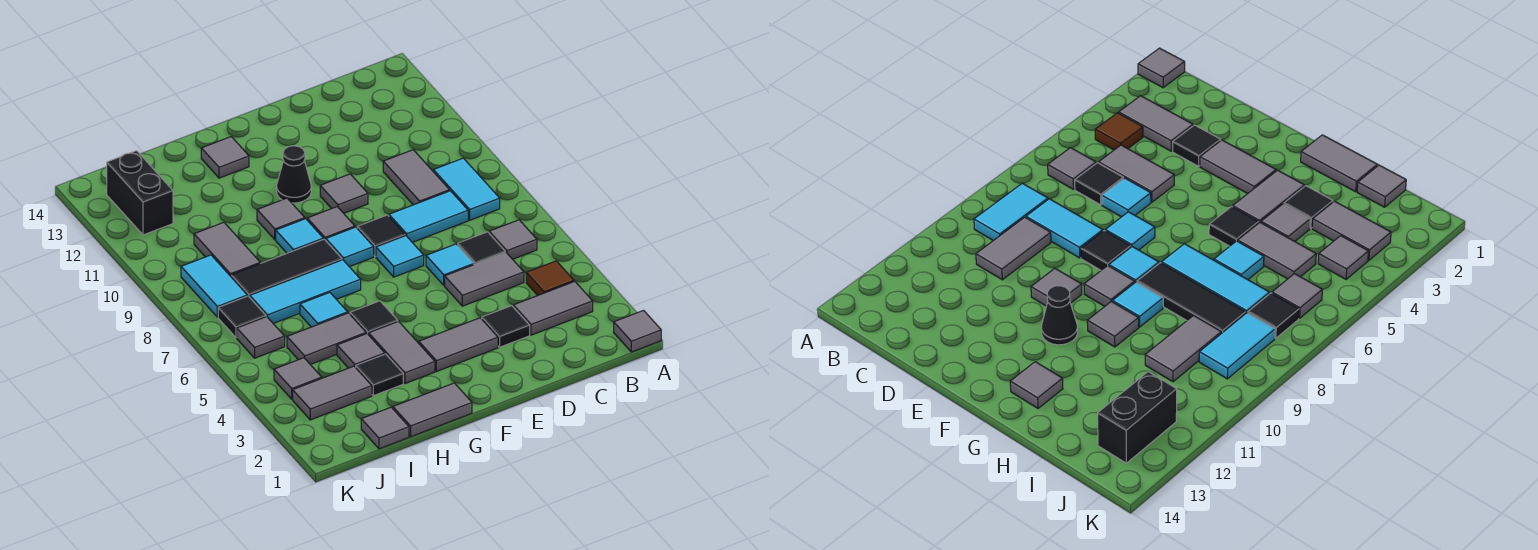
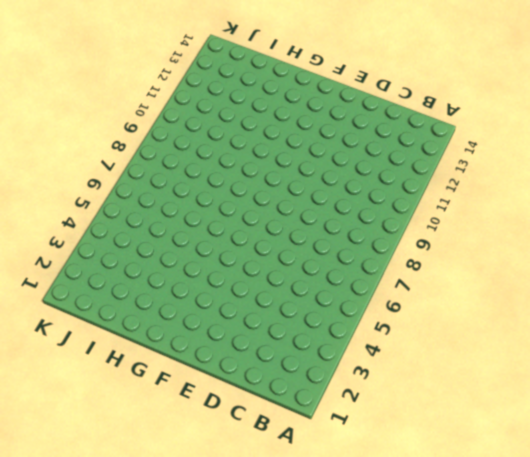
none -> grey tile A1 level 1
none -> grey tile B3:C3 level 1
none -> brown tile B4 level 1
none -> grey tile B6 level 1

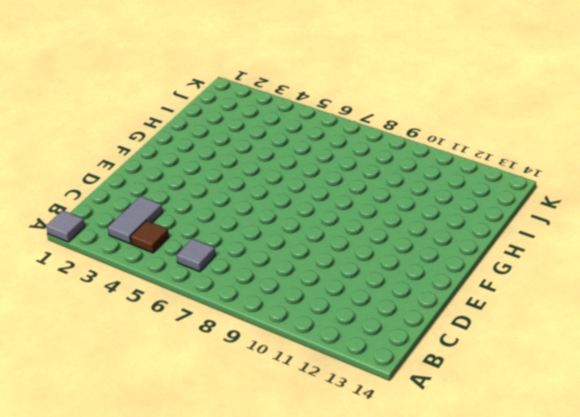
none -> cyan tile B8:B9 level 1
none -> grey tile C5:D5 level 1
none -> black tile C6 level 1
none -> cyan tile C8:D8 level 1

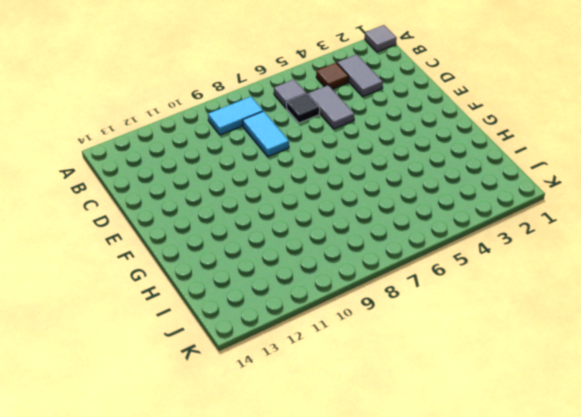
none -> grey tile C9:C10 level 1
none -> black tile D3 level 1
none -> cyan tile D6 level 1
none -> grey tile E3:F3 level 1

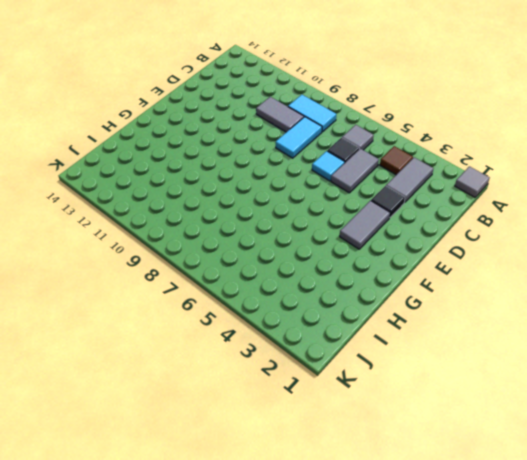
none -> cyan tile E7 level 1
none -> black tile E8 level 1
none -> grey tile E10 level 1
none -> cyan tile F8 level 1

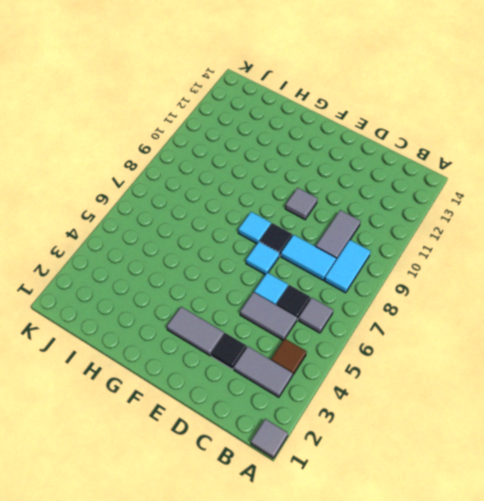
none -> grey tile F9 level 1
none -> black cone F11 level 1
none -> grey tile G1:H1 level 1
none -> grey tile G3:G4 level 1

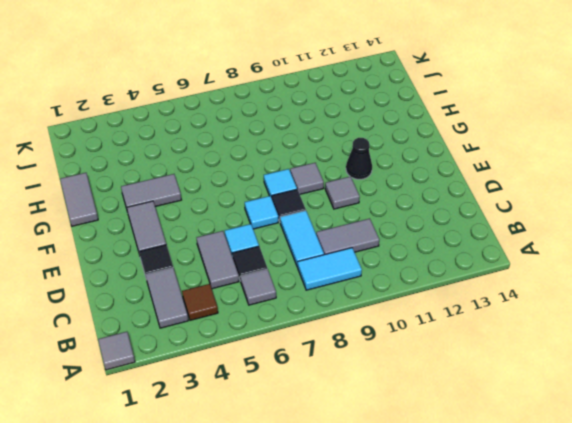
none -> black tile G5 level 1
none -> cyan tile G7:I7 level 1
none -> black tile G8:I8 level 1
none -> cyan tile G9 level 1

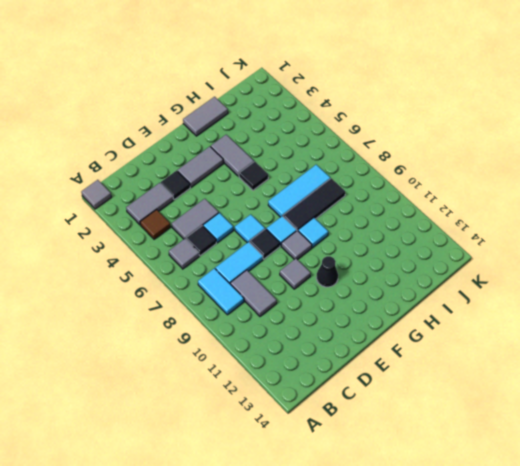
none -> grey tile G10 level 1
none -> grey tile G13 level 1
none -> black tile H3 level 1
none -> grey tile H4 level 1

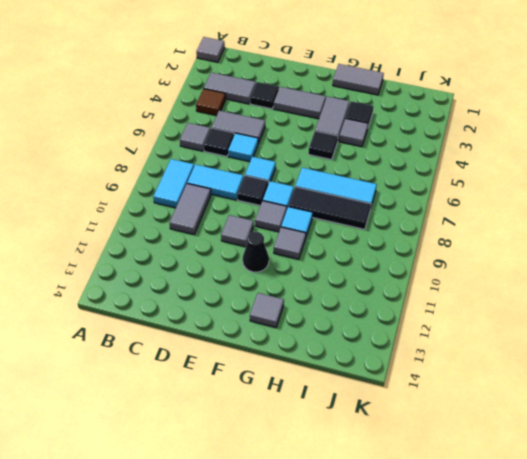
none -> grey tile H5:I5 level 1
none -> cyan tile H6 level 1
none -> grey tile I1 level 1
none -> grey tile I3:J3 level 1

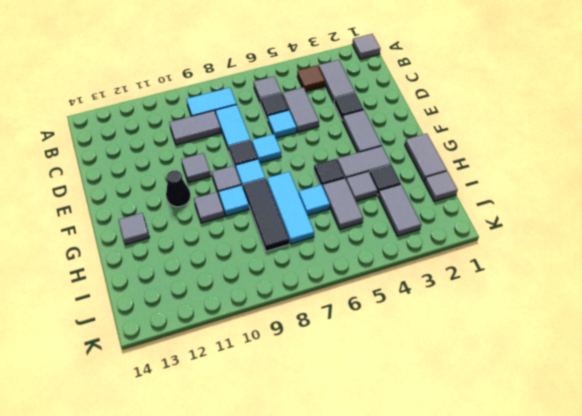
none -> grey tile I9:I10 level 1
none -> grey tile J4 level 1
none -> grey tile J6 level 1
none -> black tile J7 level 1

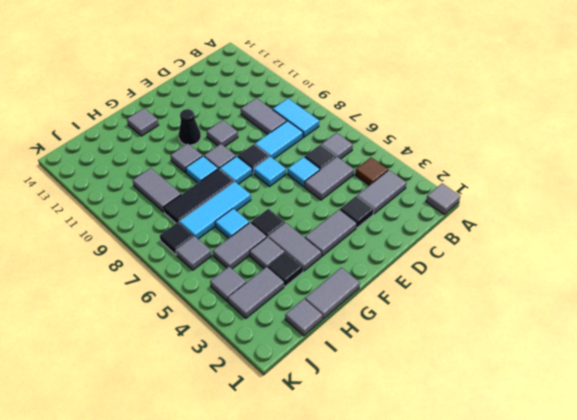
none -> cyan tile J8:J9 level 1
none -> black brick J12:J13 level 1

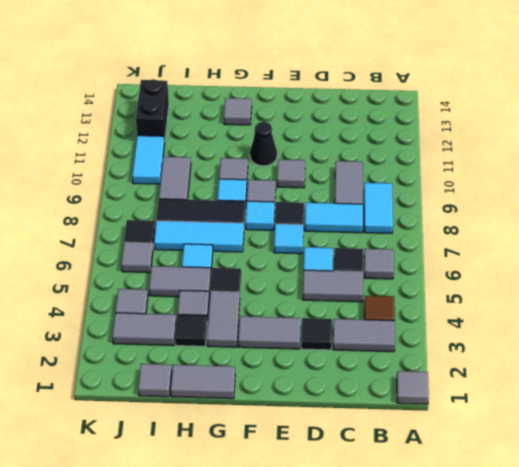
cyan tile J10:J11 level 1 -> cyan tile J8:J9 level 1

